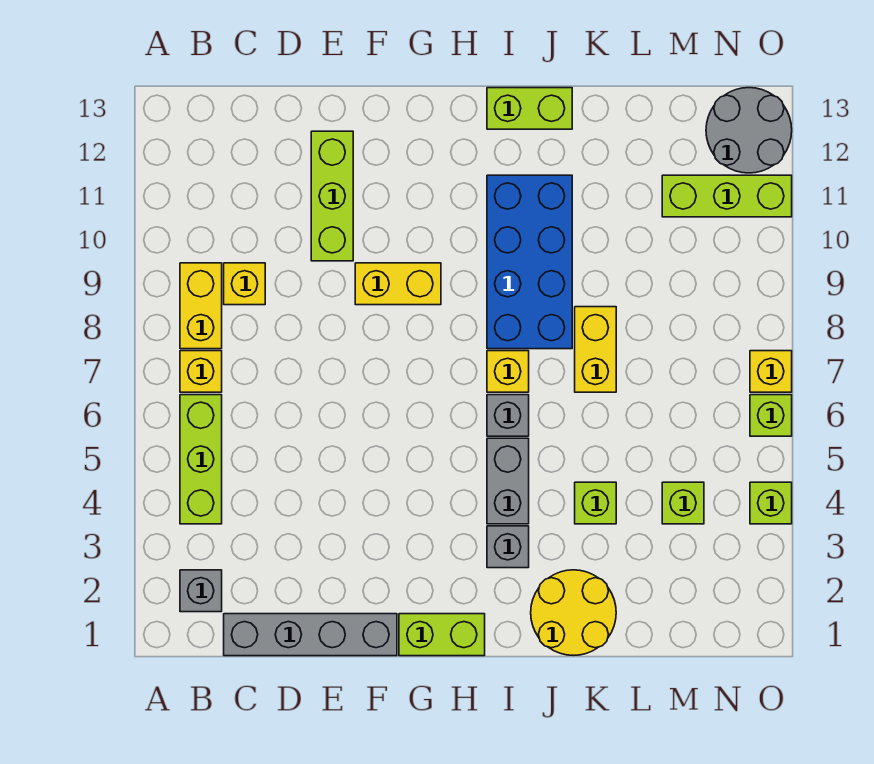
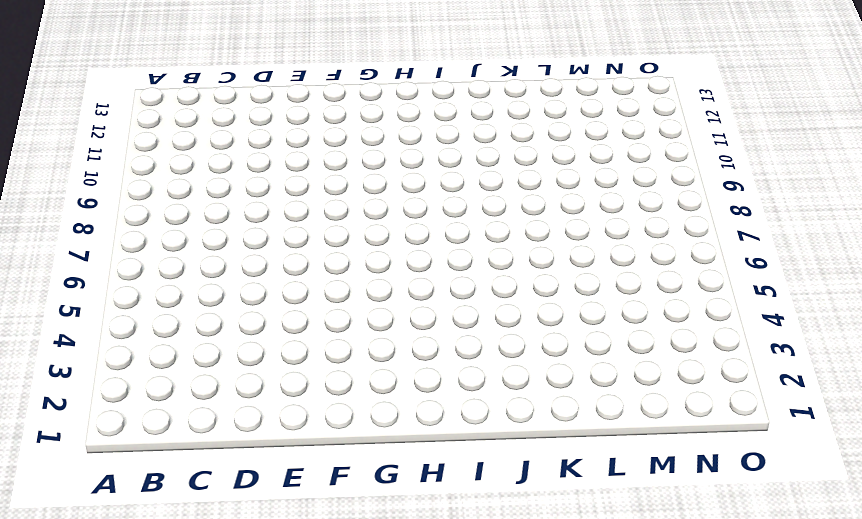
none -> grey brick B2 level 1
none -> lime brick B4:B6 level 1
none -> yellow brick B7 level 1

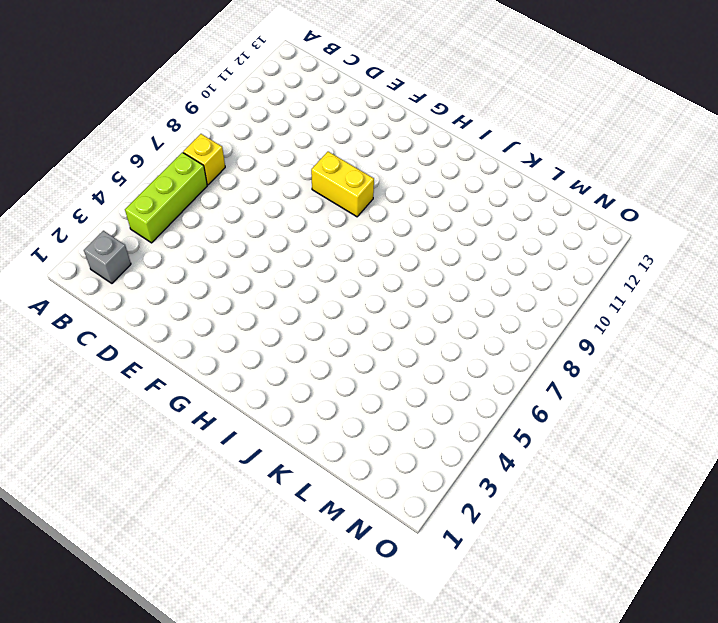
none -> yellow brick B8:B9 level 1
none -> grey brick C1:F1 level 1
none -> yellow brick C9 level 1

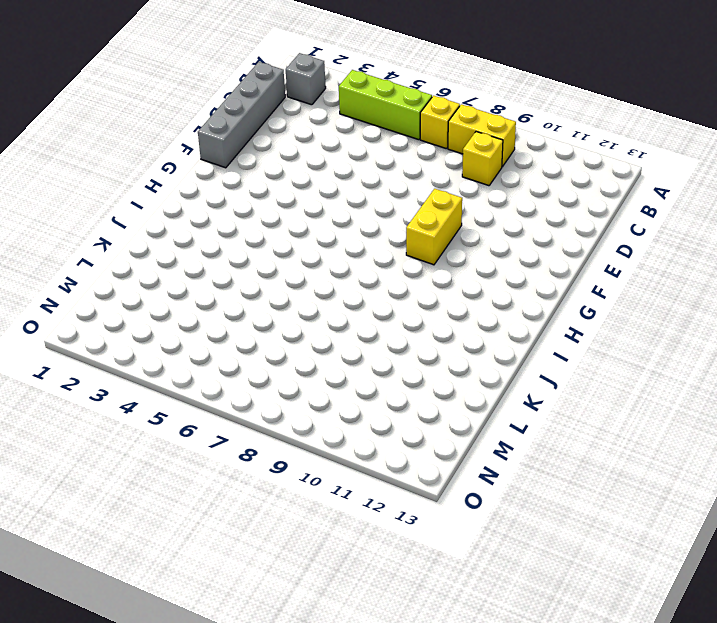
none -> lime brick E10:E12 level 1
none -> lime brick G1:H1 level 1
none -> grey brick I3 level 1

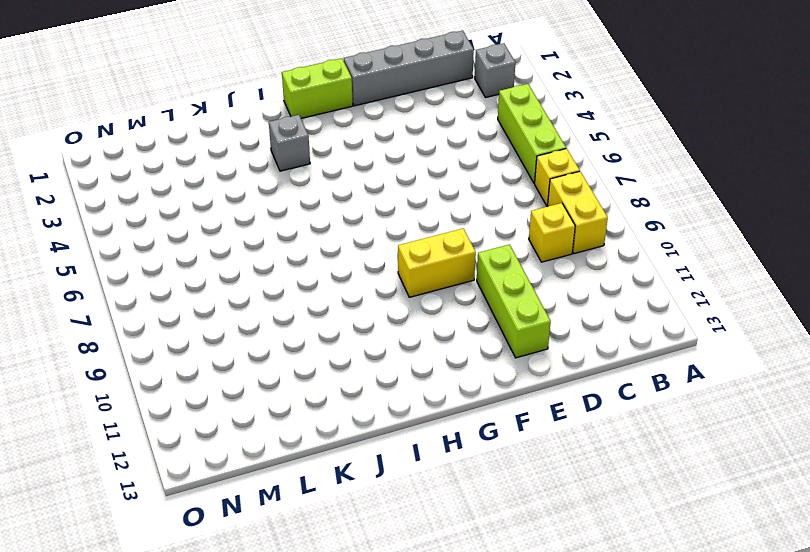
none -> grey brick I4:I5 level 1
none -> grey brick I6 level 1
none -> yellow brick I7 level 1

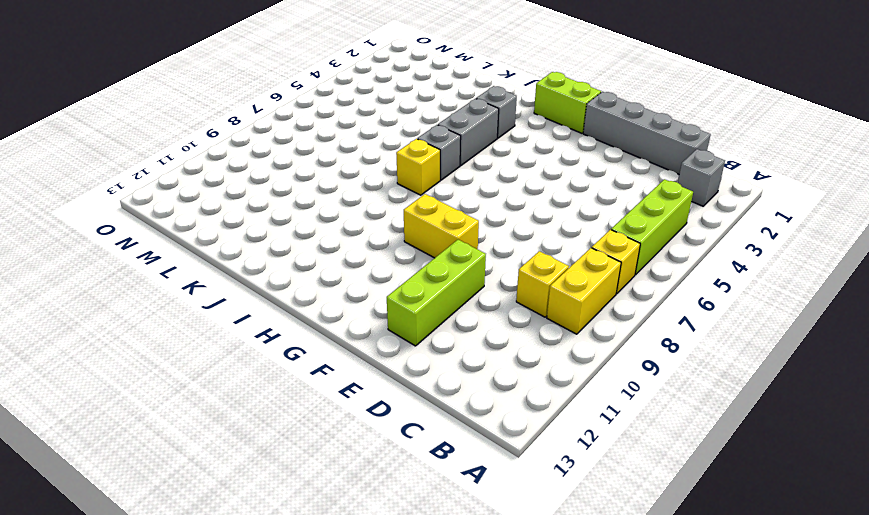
none -> blue brick I8:J11 level 1
none -> lime brick I13:J13 level 1
none -> yellow round brick J1:K2 level 1

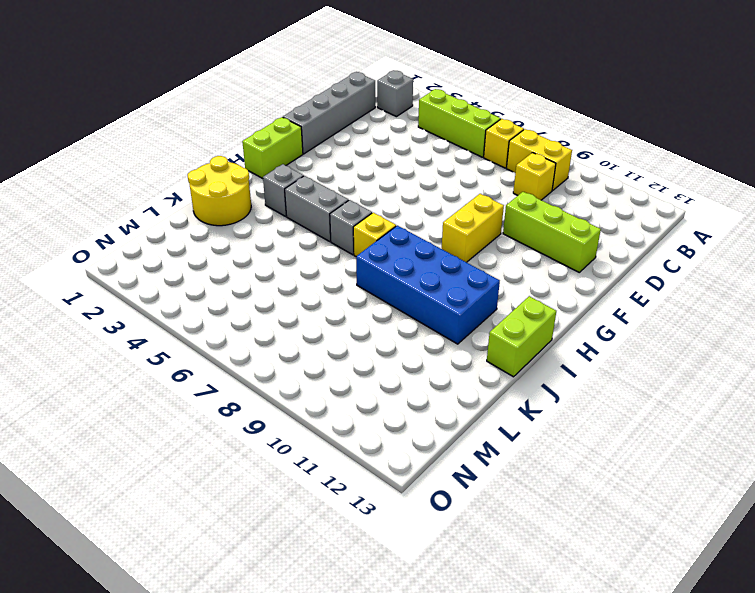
none -> lime brick K4 level 1
none -> yellow brick K7:K8 level 1
none -> lime brick M4 level 1

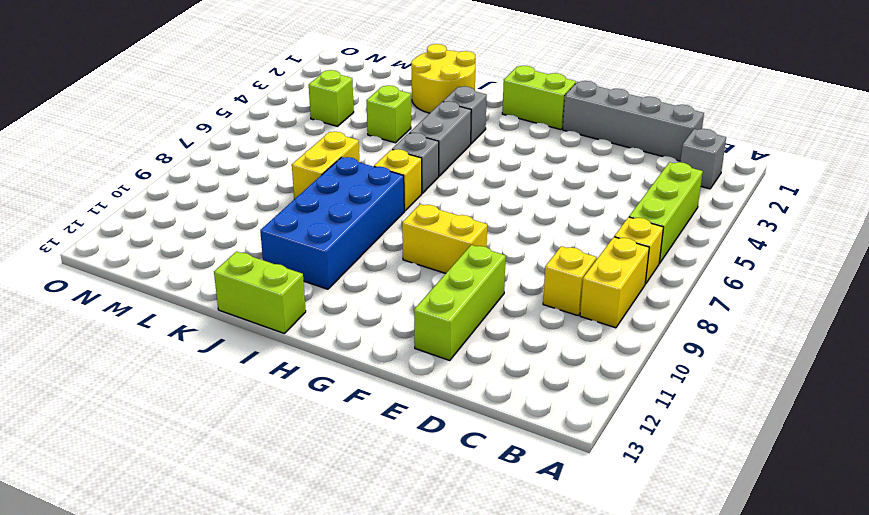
none -> lime brick M11:O11 level 1
none -> grey round brick N12:O13 level 1
none -> lime brick O4 level 1

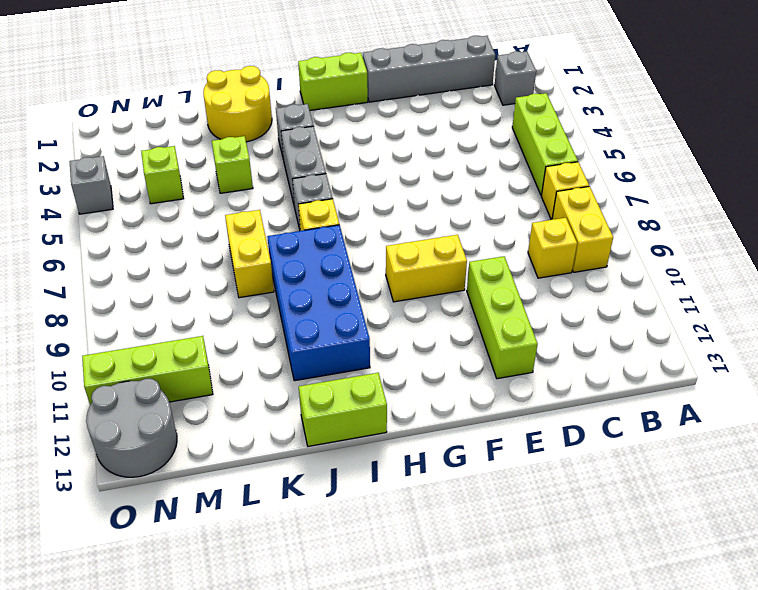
grey brick O4 level 1 -> lime brick O4 level 1
none -> lime brick O6 level 1
none -> yellow brick O7 level 1

